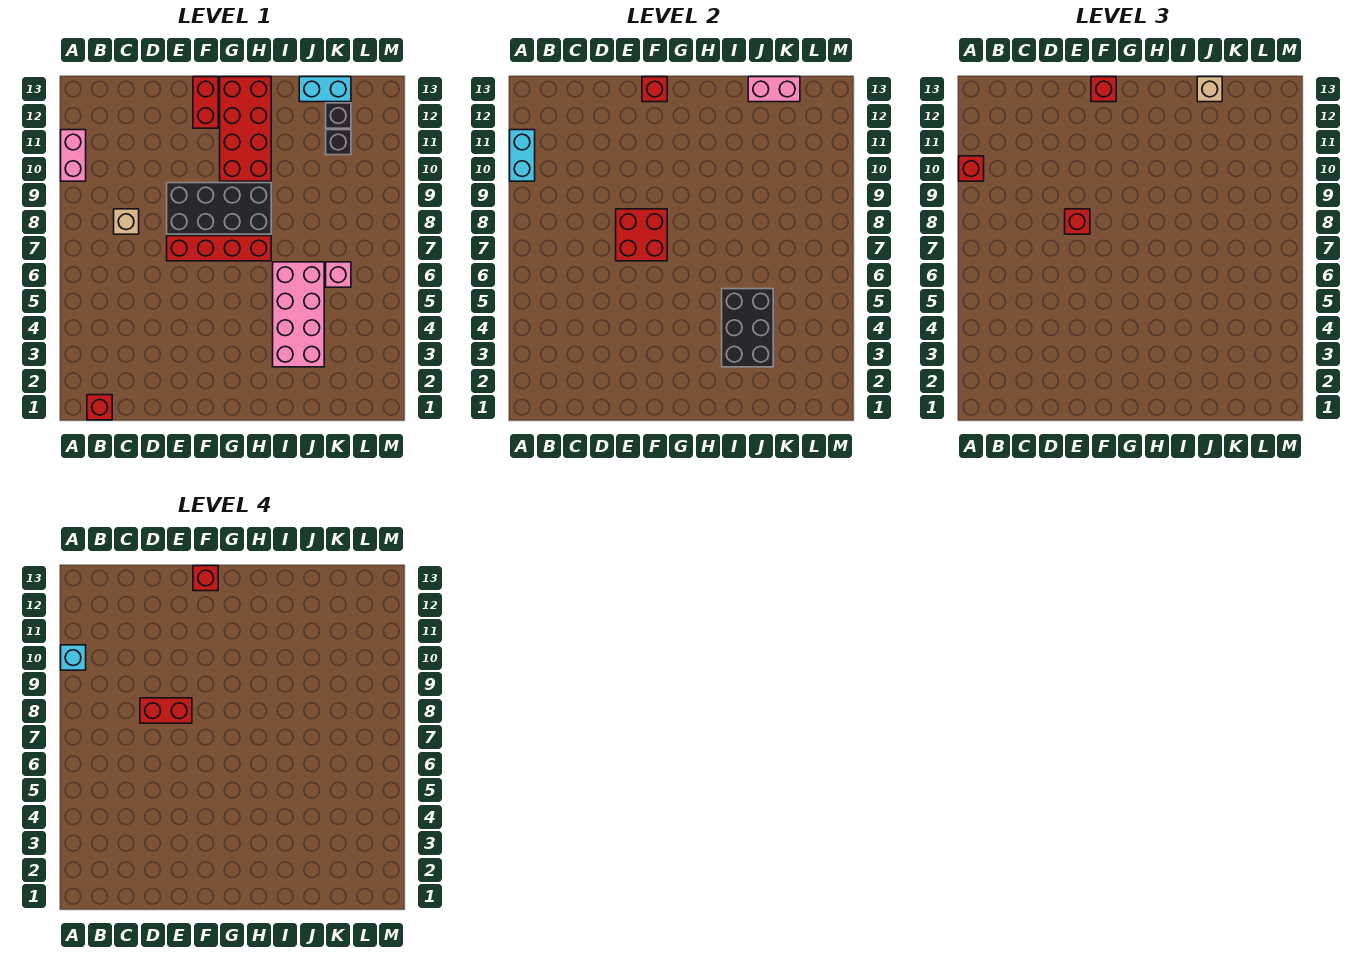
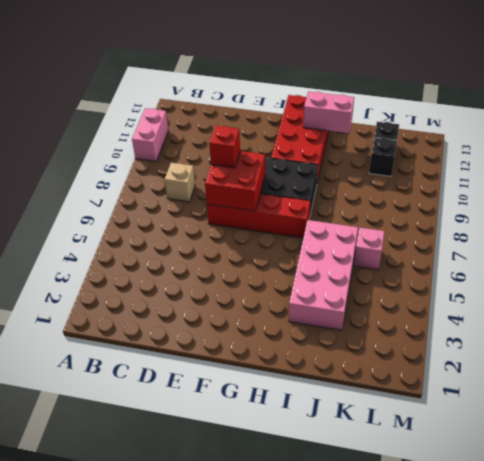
pink brick H12:I12 level 2 -> pink brick J13:K13 level 2
none -> red brick B1 level 1
none -> red brick F12:F13 level 1
none -> cyan brick J13:K13 level 1

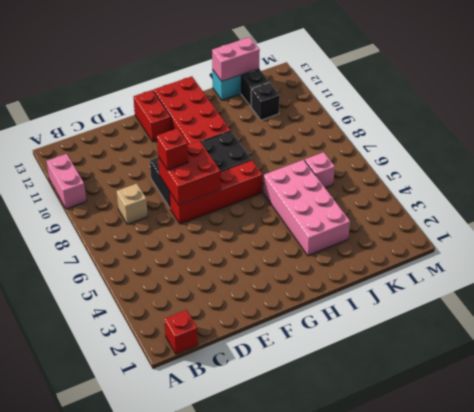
none -> cyan brick A10:A11 level 2
none -> red brick F13 level 2
none -> black brick I3:J5 level 2

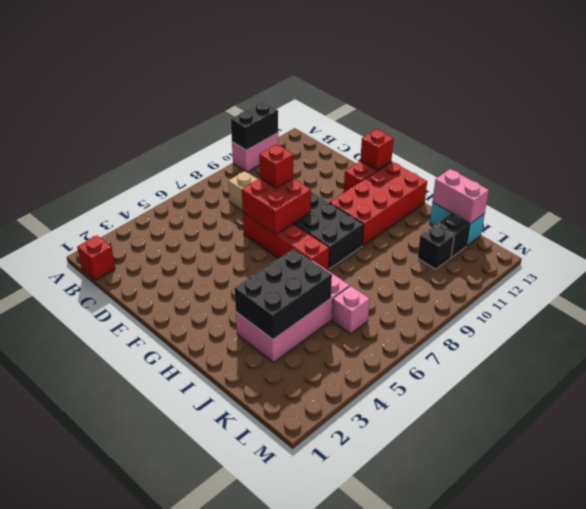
black brick A10:A11 level 2 -> cyan brick A10:A11 level 2
none -> red brick A10 level 3
none -> red brick F13 level 3
none -> tan brick J13 level 3

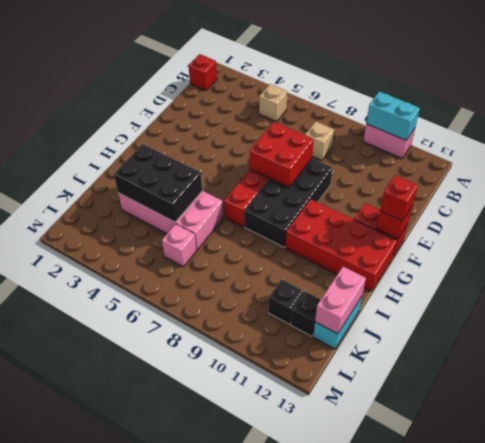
tan brick B5 level 1 -> tan brick J13 level 3
none -> red brick A10 level 3
none -> red brick E8 level 3
none -> cyan brick A10 level 4

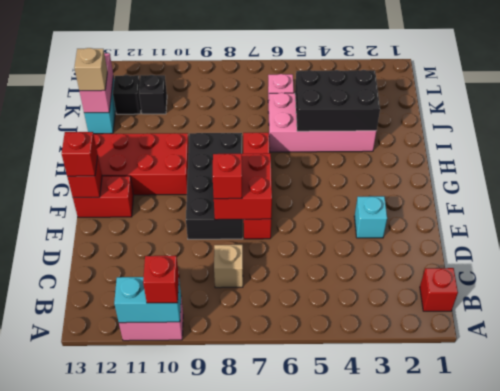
cyan brick E3 level 1 -> cyan brick A10 level 4
none -> red brick D8:E8 level 4
none -> red brick F13 level 4

